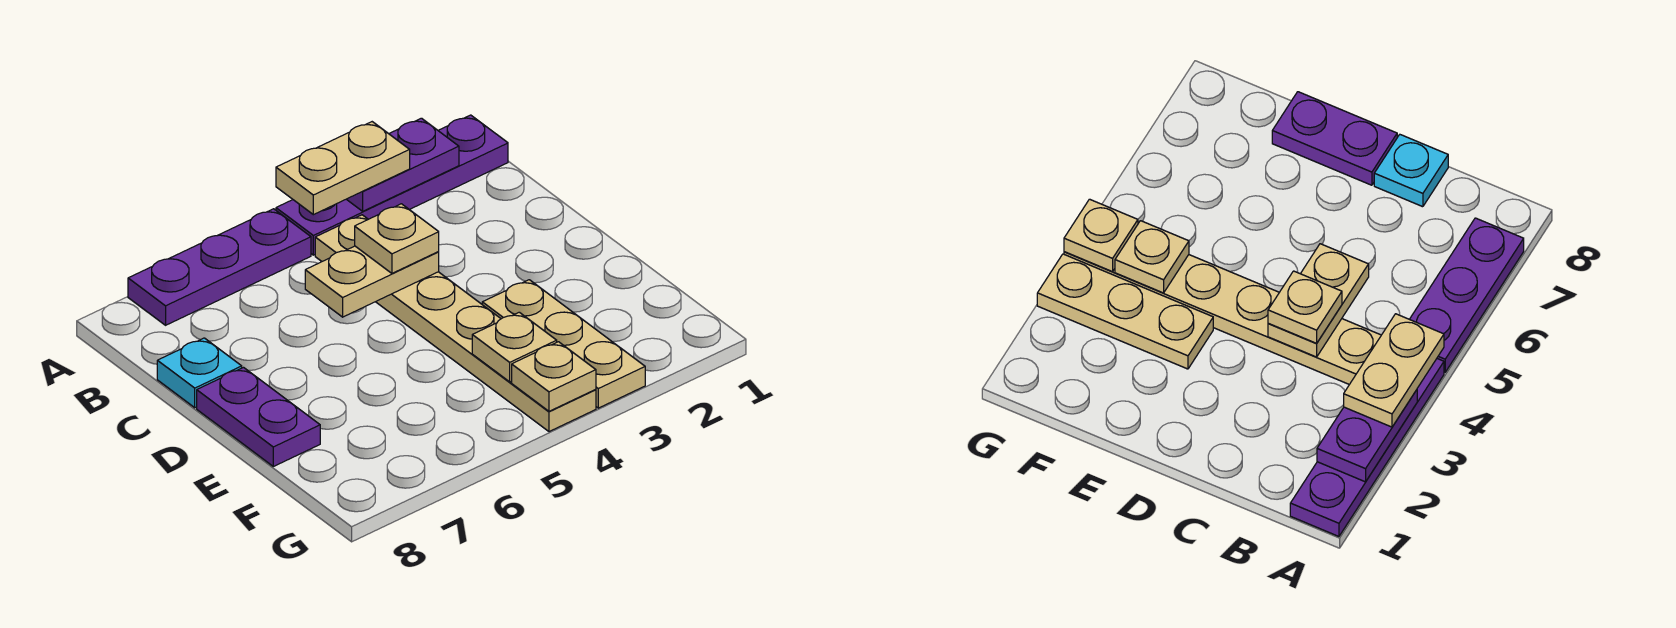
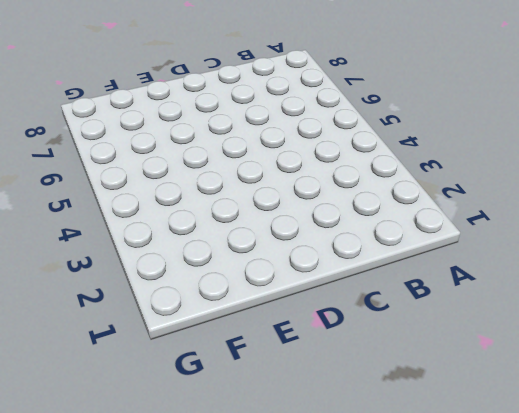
none -> purple plate A1:A4 level 1
none -> purple plate A5:A7 level 1
none -> tan plate B4:G4 level 1

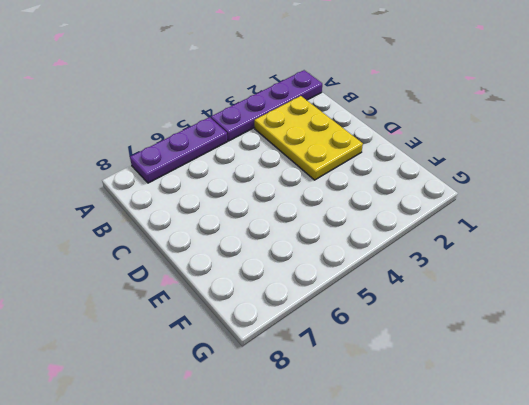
yellow plate B2:D3 level 1 -> none
none -> tan plate B4:G4 level 1
none -> cyan plate C8 level 1
none -> purple plate D8:E8 level 1

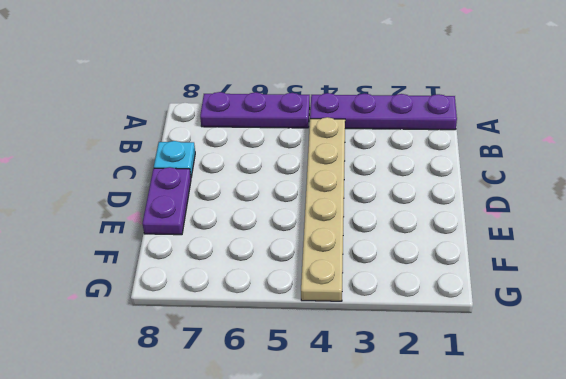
none -> tan plate E3:G3 level 1
none -> purple plate A2:A3 level 2
none -> tan plate C4:C5 level 2

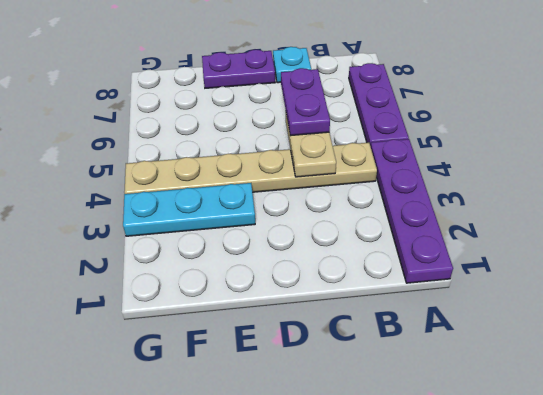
purple plate C5:C6 level 3 -> purple plate A2:A3 level 2
cyan plate E3:G3 level 1 -> tan plate E3:G3 level 1
none -> tan plate F4 level 2
none -> tan plate G4 level 2
none -> tan plate A3:A4 level 3

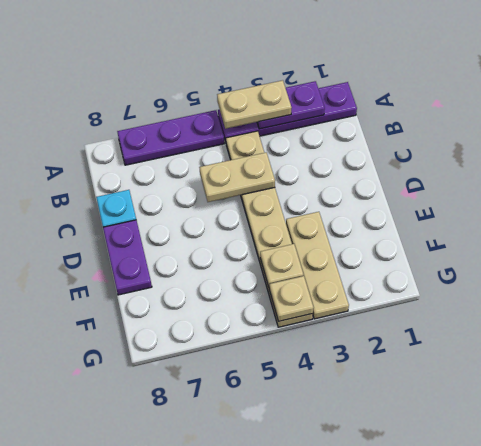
none -> tan plate C4 level 3

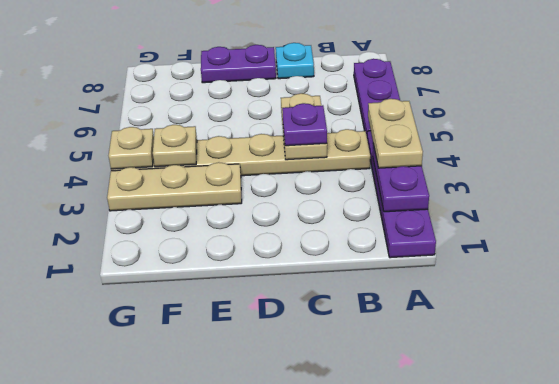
purple plate C4 level 3 -> tan plate C4 level 3

